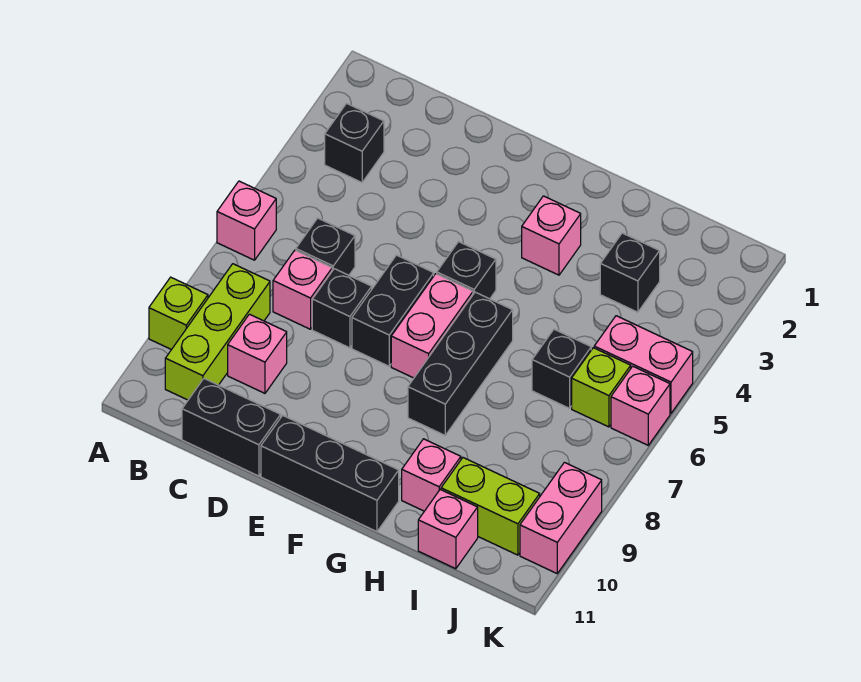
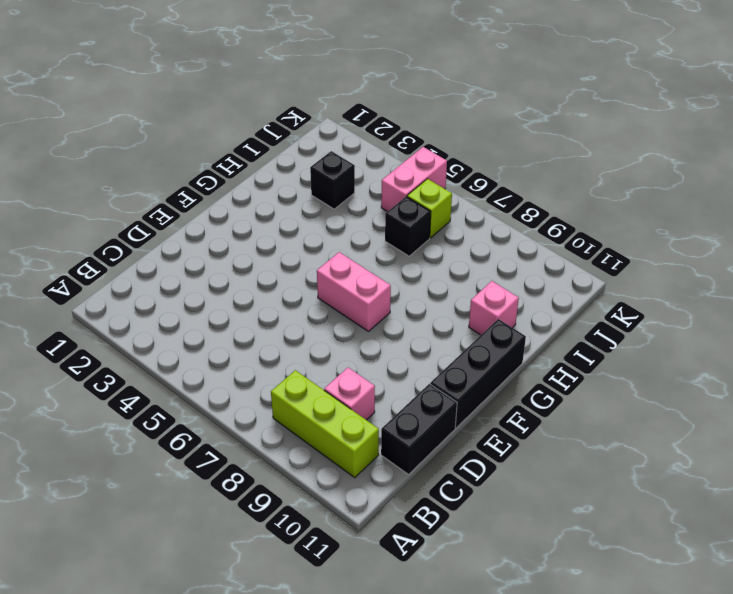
none -> pink brick A6 level 1
none -> lime brick A9 level 1
none -> black brick B3 level 1

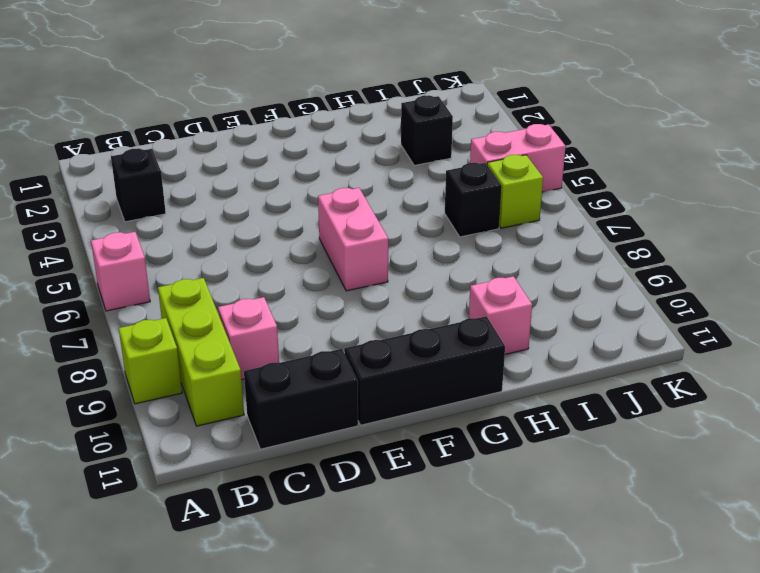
none -> black brick C6 level 1
none -> pink brick C7 level 1
none -> black brick D7 level 1

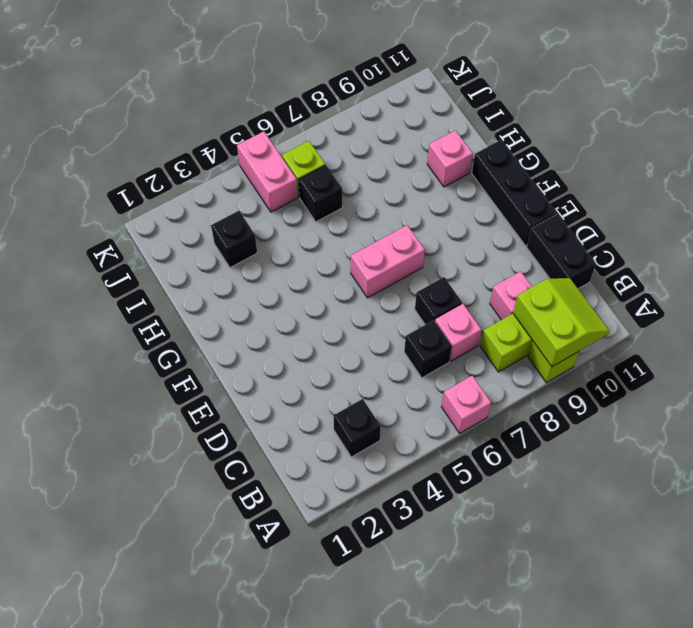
lime slope A9:B10 level 2 top 9 -> none
none -> black brick E6:E7 level 1
none -> black brick F5 level 1
none -> pink brick G3 level 1

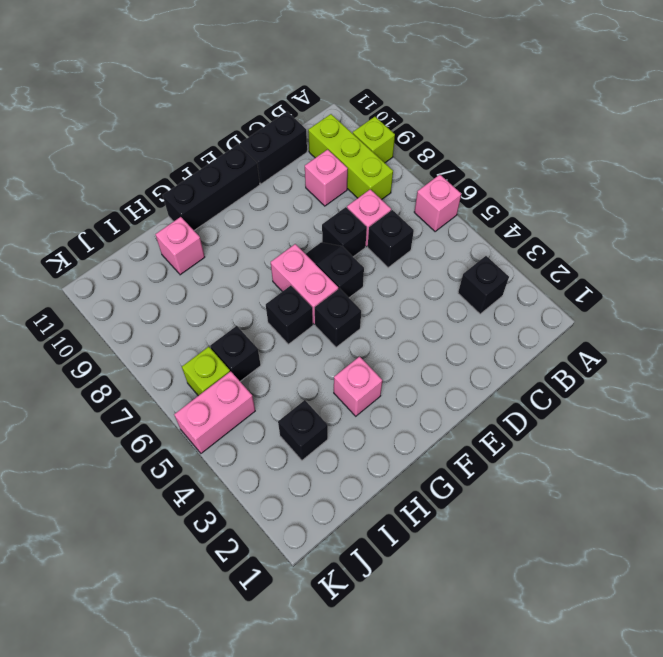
black slope E6:E7 level 1 top 6 -> black brick E6:E7 level 1
black brick G6 level 1 -> black brick G6:G8 level 1
none -> lime brick I10:J10 level 1
none -> pink brick I11 level 1
none -> pink brick K6 level 1

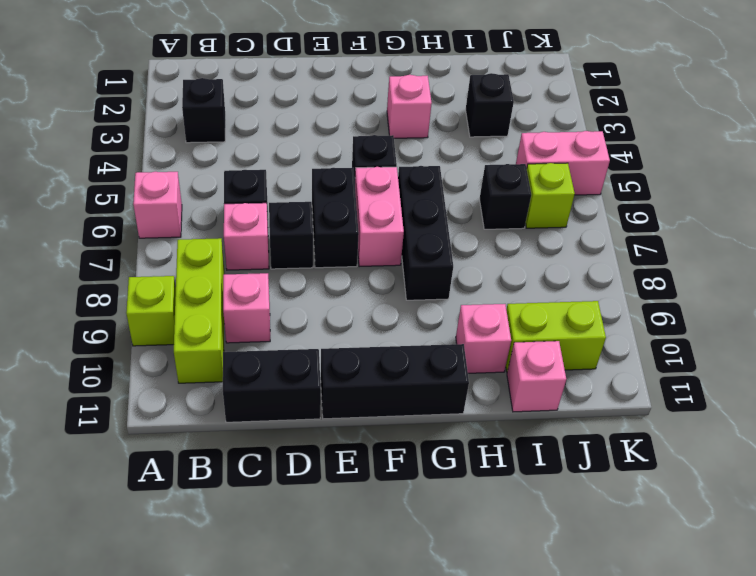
none -> pink brick K6 level 1
none -> pink brick K9:K10 level 1

